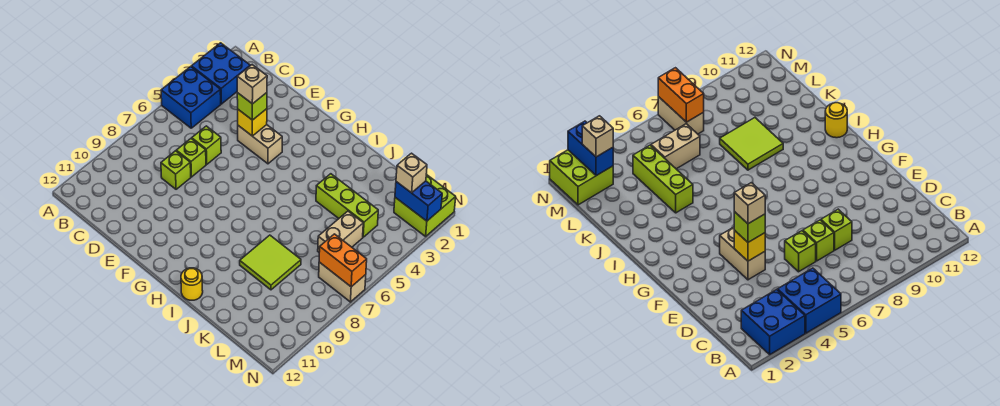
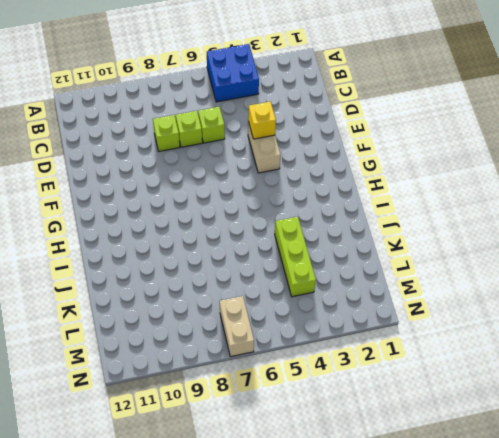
none -> blue brick A2:B3 level 1
none -> yellow round brick I12 level 1
none -> lime tile J8:K9 level 1

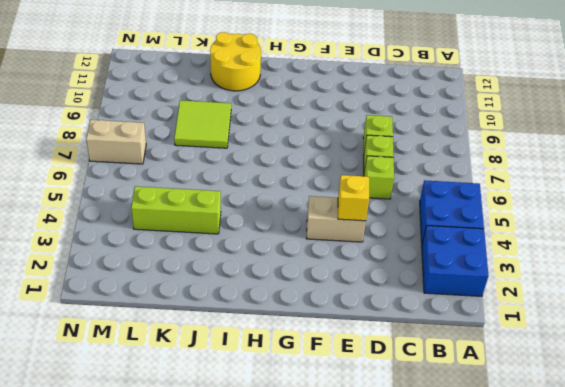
yellow round brick I11:J12 level 1 -> yellow round brick I12 level 1
none -> tan brick L5:L6 level 1
none -> lime brick M1:N2 level 1
none -> blue brick M2:N2 level 2

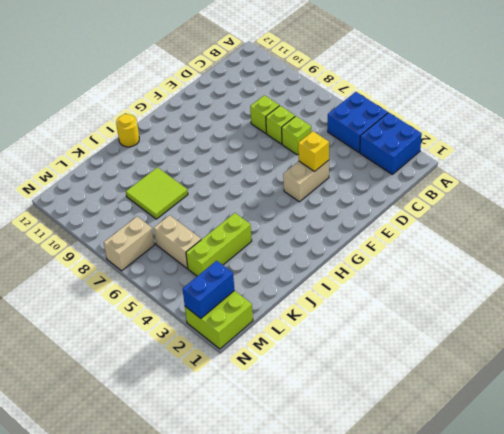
none -> orange brick M7:N7 level 2
none -> lime brick E4 level 3
none -> tan brick M2 level 3

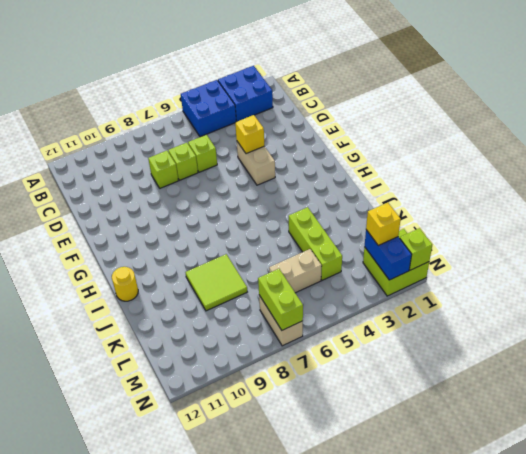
yellow brick M2 level 3 -> tan brick M2 level 3
lime brick M7:N7 level 2 -> orange brick M7:N7 level 2
lime brick N1 level 2 -> lime brick E4 level 3
none -> tan brick E4 level 4

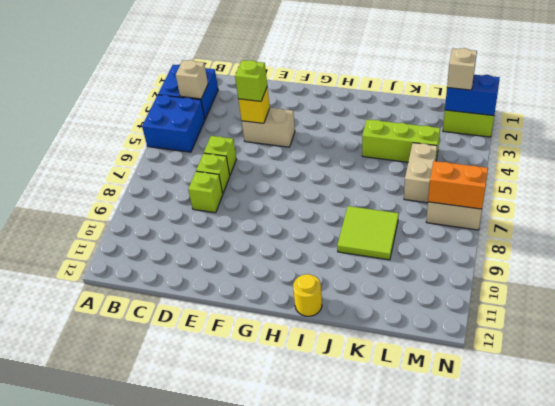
tan brick B3 level 2 -> tan brick E4 level 4

